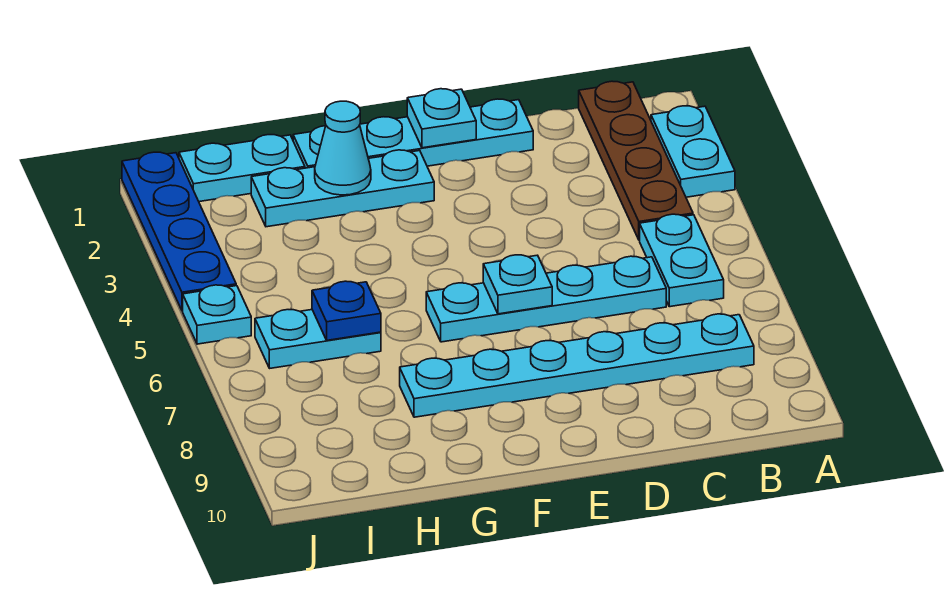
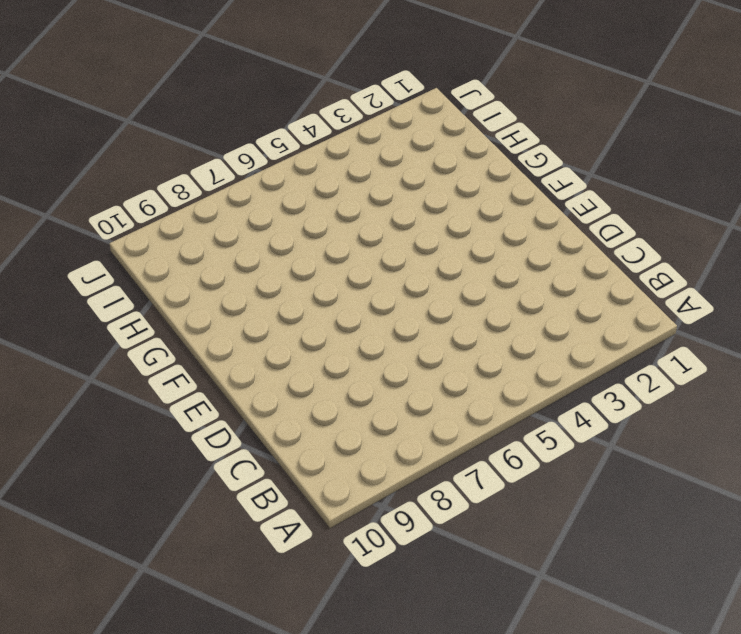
none -> cyan plate A2:A3 level 1
none -> brown plate B1:B4 level 1
none -> cyan plate B5:B6 level 1

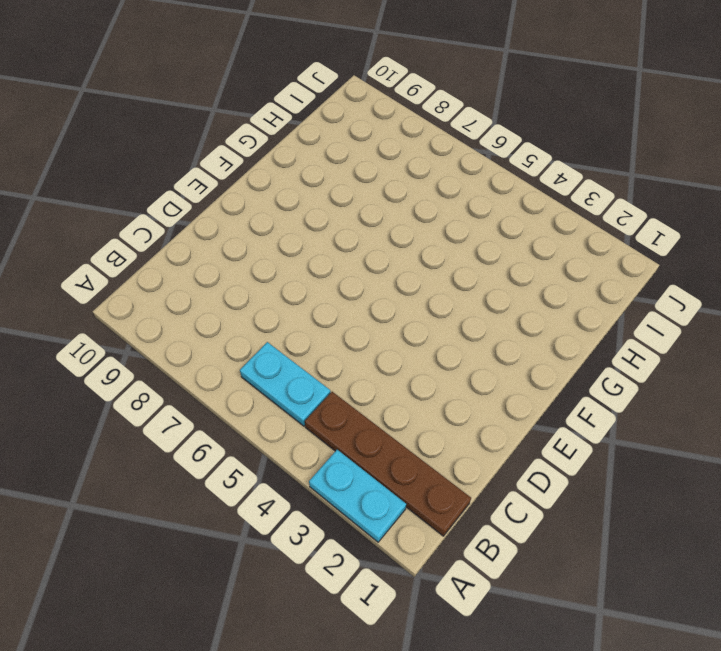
none -> cyan plate B8:G8 level 1
none -> cyan plate C6:F6 level 1
none -> cyan plate D1:G1 level 1

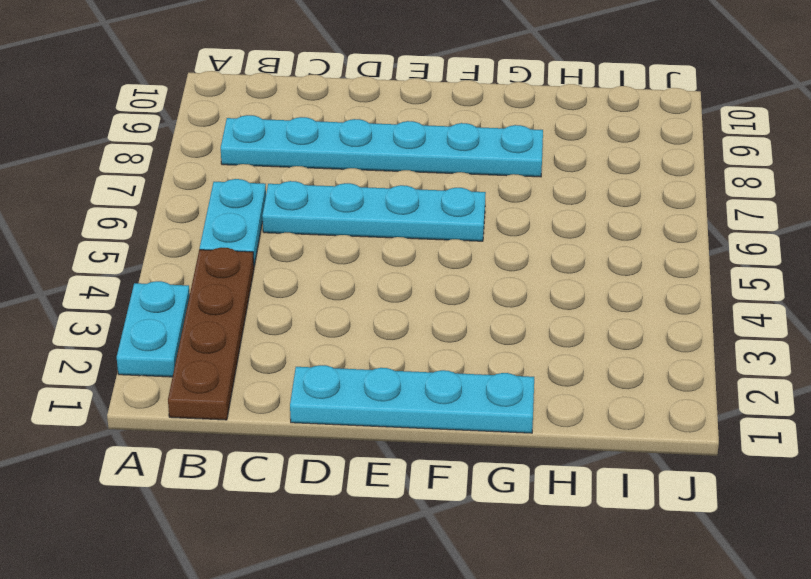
none -> cyan plate F2:H2 level 1
none -> cyan plate H1:I1 level 1
none -> cyan plate H6:I6 level 1

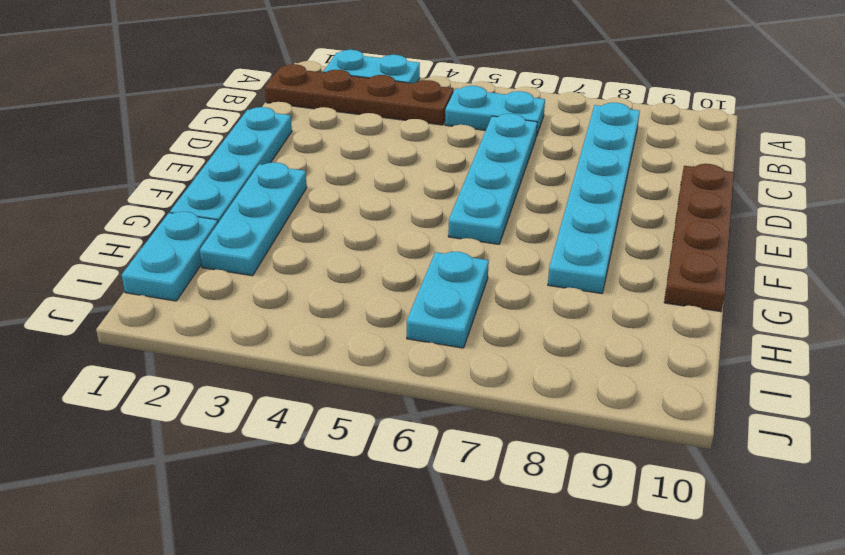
brown plate D10:G10 level 1 -> none
none -> blue plate J1:J4 level 1
none -> cyan plate J5 level 1
none -> cyan plate E1 level 2

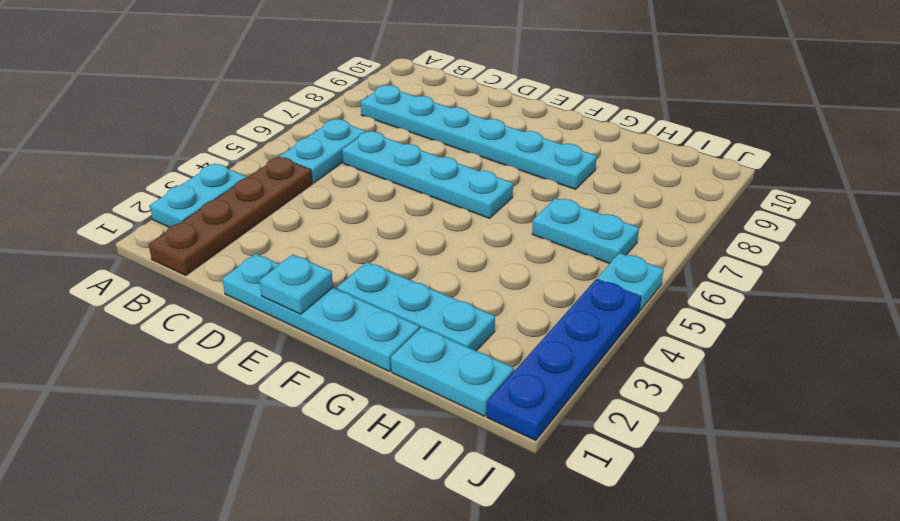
none -> cyan plate E6 level 2
none -> cyan cone G2 level 2
none -> blue plate H6 level 2

